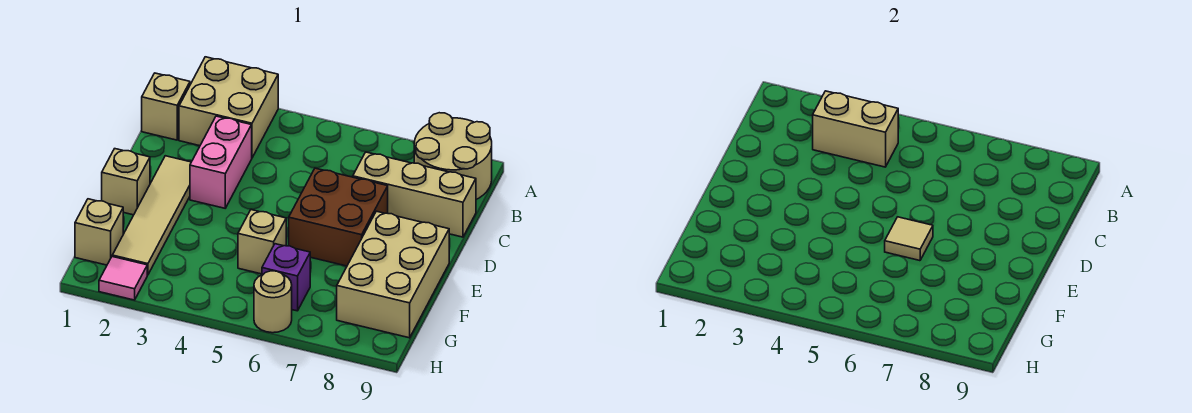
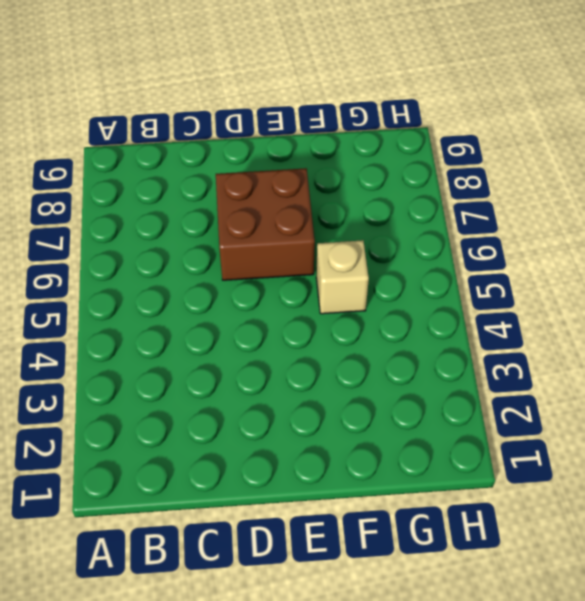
none -> tan brick A2:B3 level 1
none -> tan round brick A8:B9 level 1
none -> tan brick B1 level 1

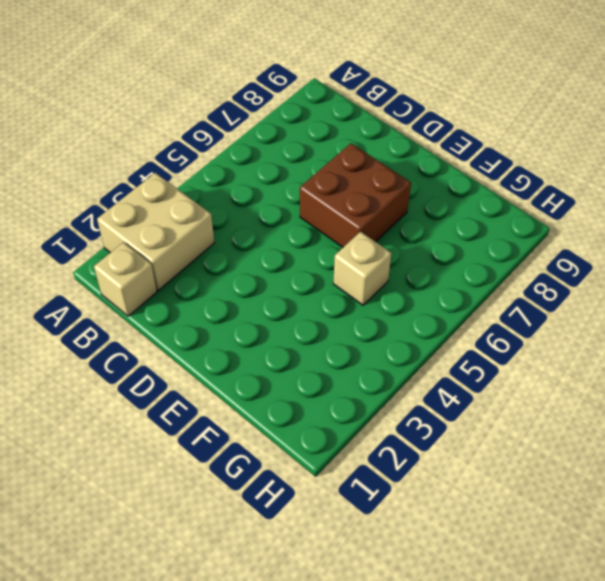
none -> tan round brick A8:B9 level 1
none -> pink brick C3:D3 level 1
none -> tan brick C7:C9 level 1

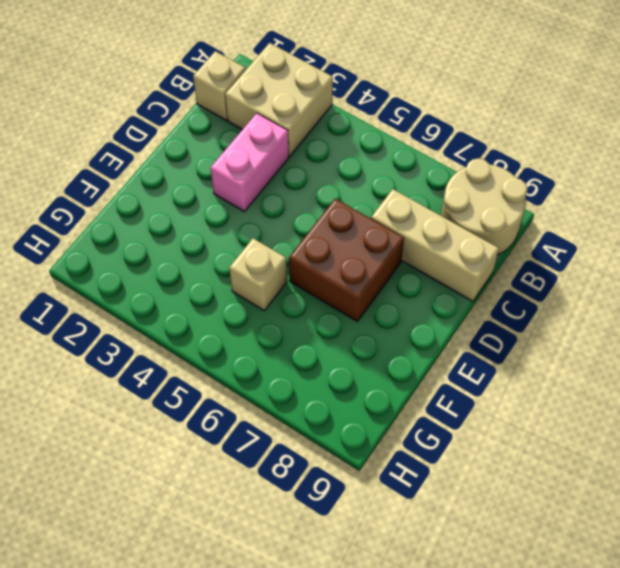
none -> tan tile D2:G2 level 1
none -> tan brick E1 level 1
none -> tan brick E8:G9 level 1

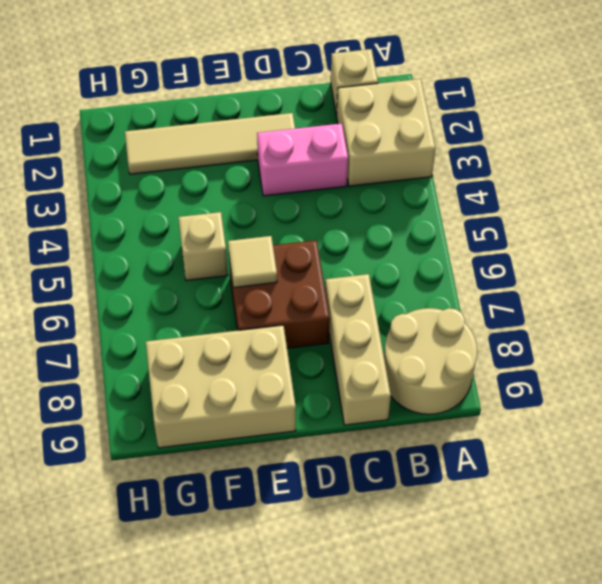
none -> tan brick E1 level 1
none -> tan brick G1 level 1
none -> purple brick G6 level 1

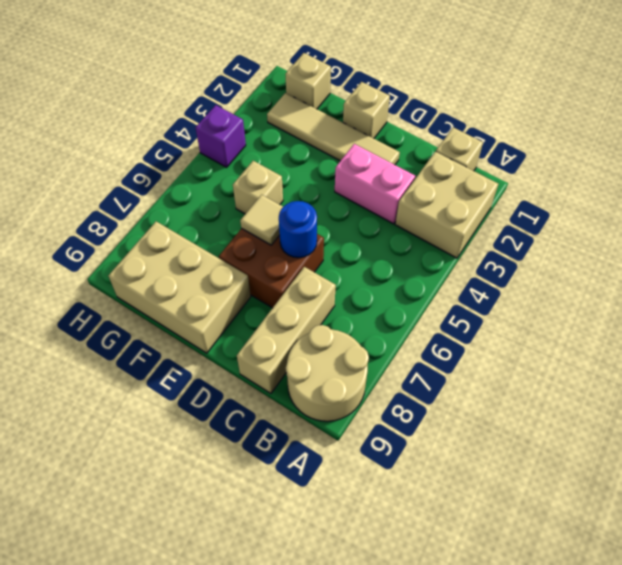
blue round brick D6 level 2 -> none
purple brick H4 level 1 -> purple brick G6 level 1
none -> pink tile H2 level 1
none -> tan round brick H6 level 1
none -> tan brick B3:B4 level 2

